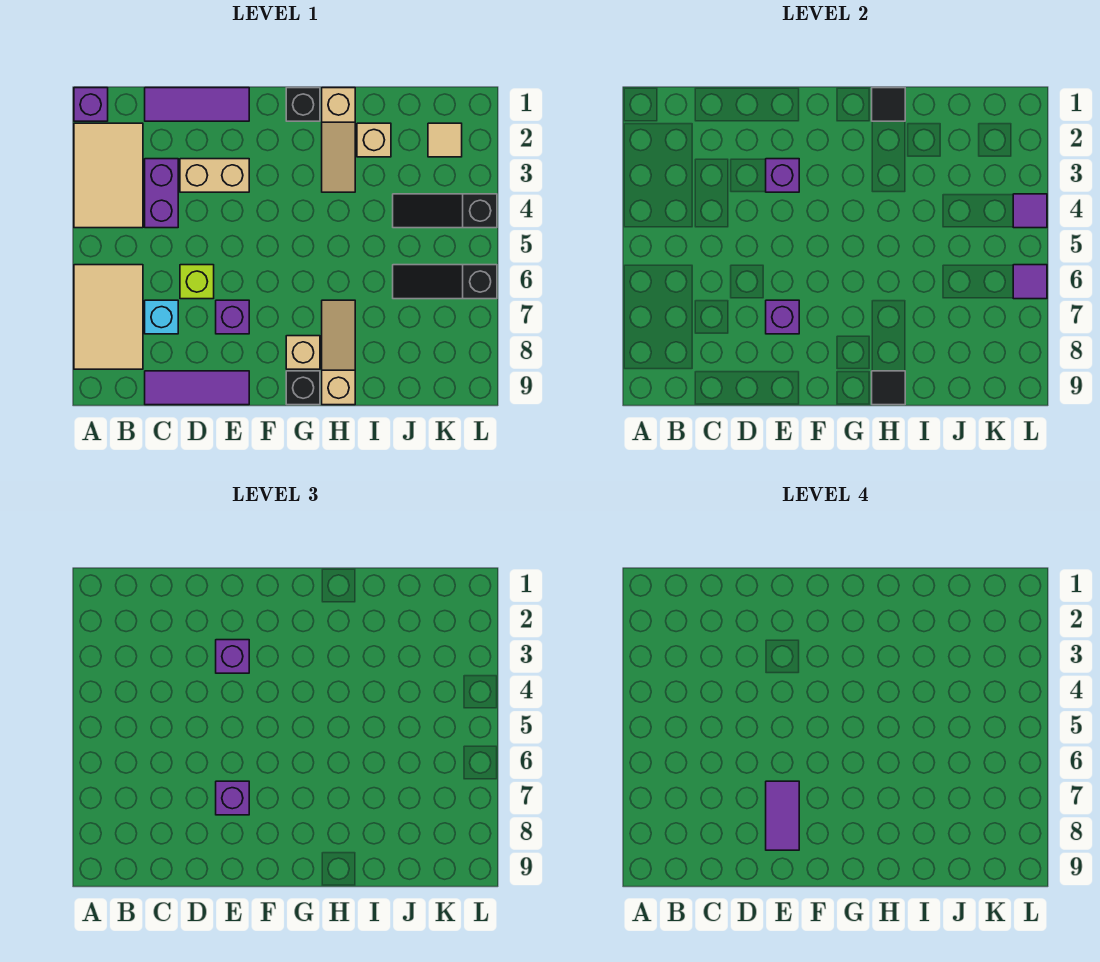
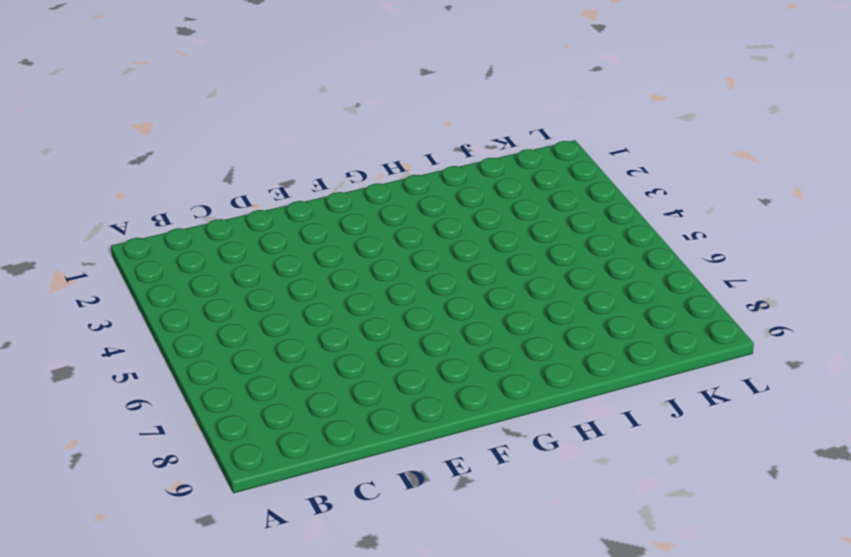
none -> purple brick A1 level 1
none -> tan tile A2:B4 level 1
none -> tan tile A6:B8 level 1

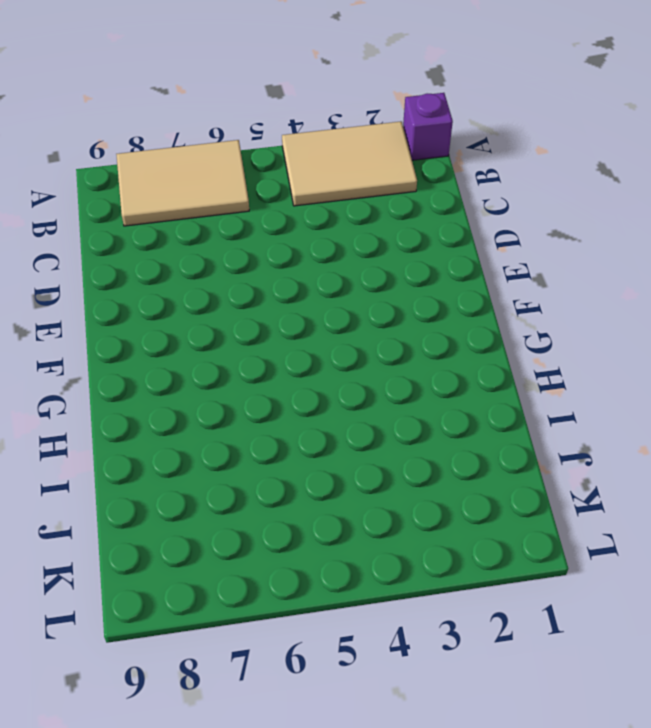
none -> purple tile C1:E1 level 1
none -> purple brick C3:C4 level 1
none -> cyan brick C7 level 1

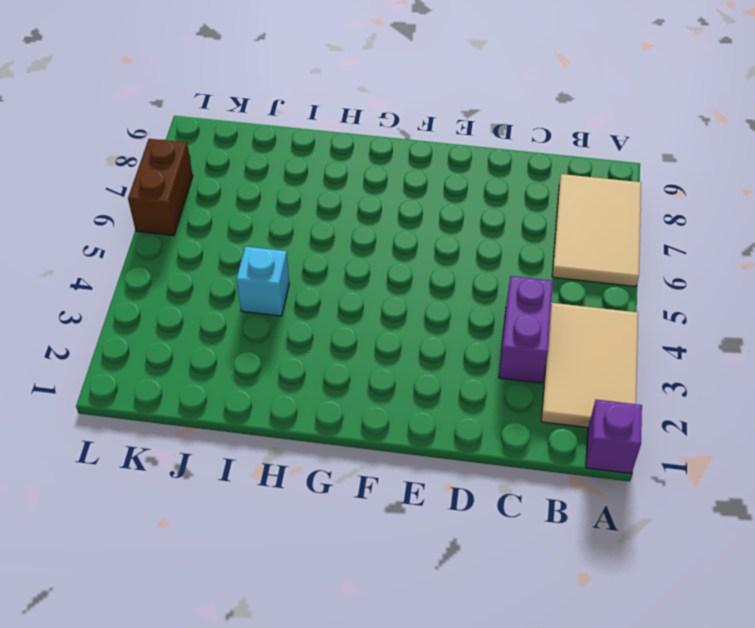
cyan brick I4 level 1 -> cyan brick C7 level 1
brown brick L6:L7 level 1 -> black slope J6:L6 level 1 top L
none -> purple tile C1:E1 level 1
none -> purple tile C9:E9 level 1
none -> tan brick D3:E3 level 1

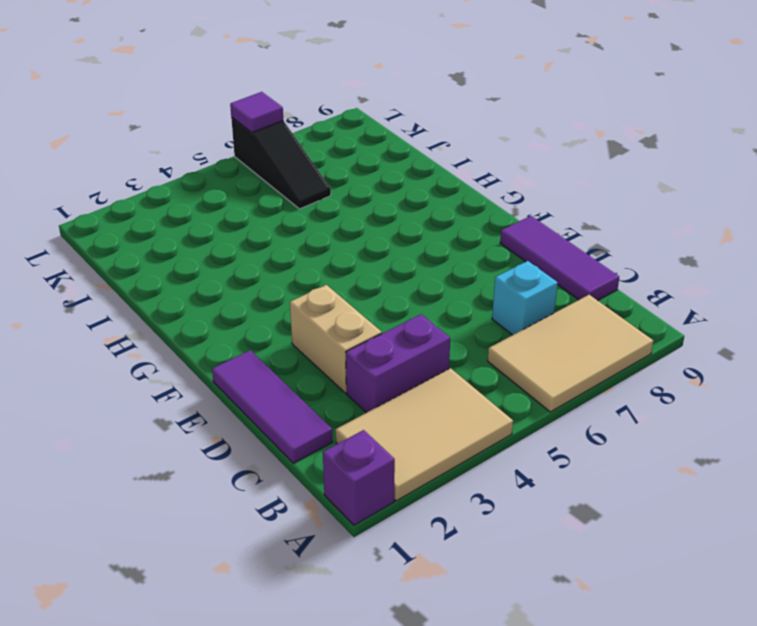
none -> lime brick D6 level 1
none -> purple brick E7 level 1
none -> black brick G1 level 1

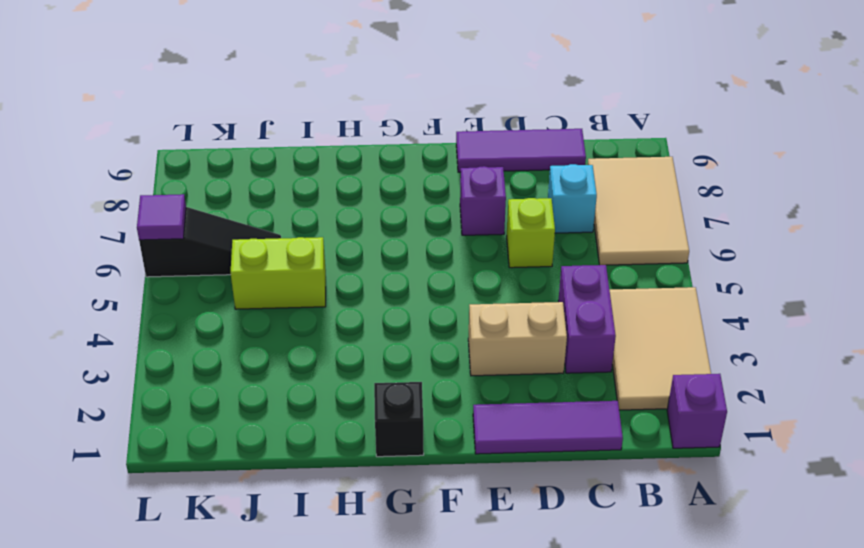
lime brick I5:J5 level 1 -> none
none -> tan brick G8 level 1
none -> black brick G9 level 1
none -> tan slope H1:H3 level 1 top 1

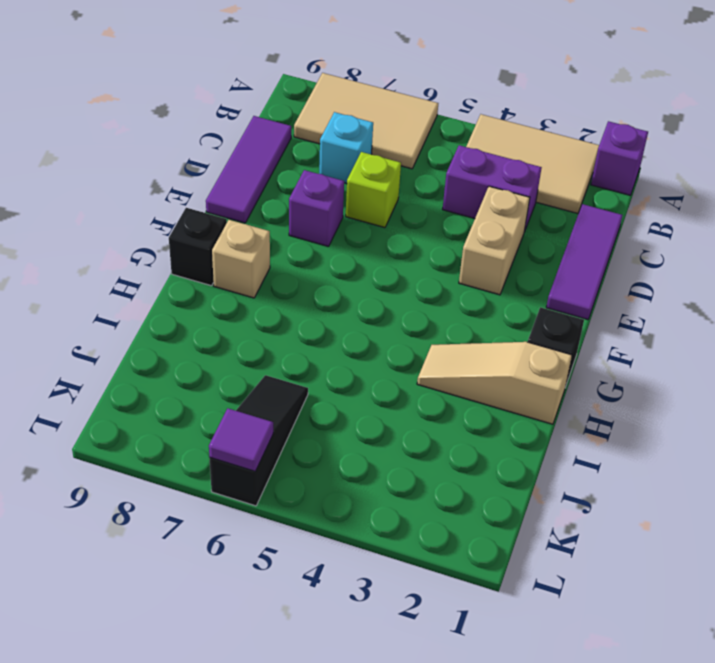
none -> tan slope H7:H9 level 1 top 9
none -> tan brick I2 level 1
none -> black slope J4:L4 level 1 top L

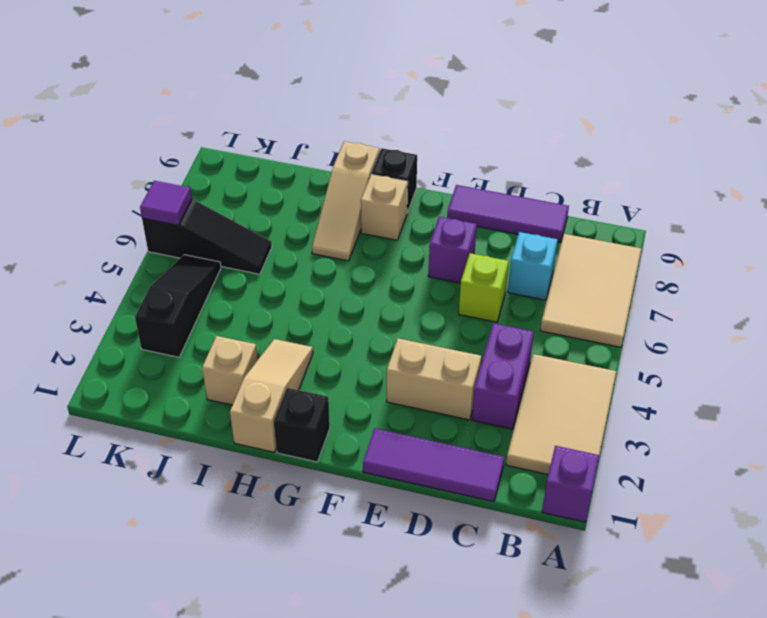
black slope K3:K5 level 1 top 3 -> black slope J4:L4 level 1 top L
none -> tan tile K2 level 1
none -> purple brick E3 level 2
none -> purple brick E7 level 2

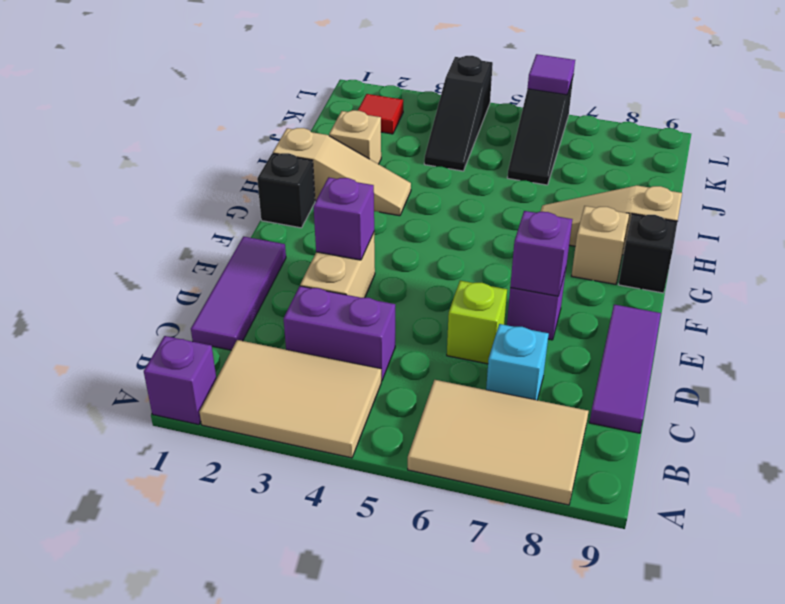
red tile K2 level 1 -> tan tile K2 level 1
none -> black tile H1 level 2
none -> black tile H9 level 2
none -> purple tile L4 level 2

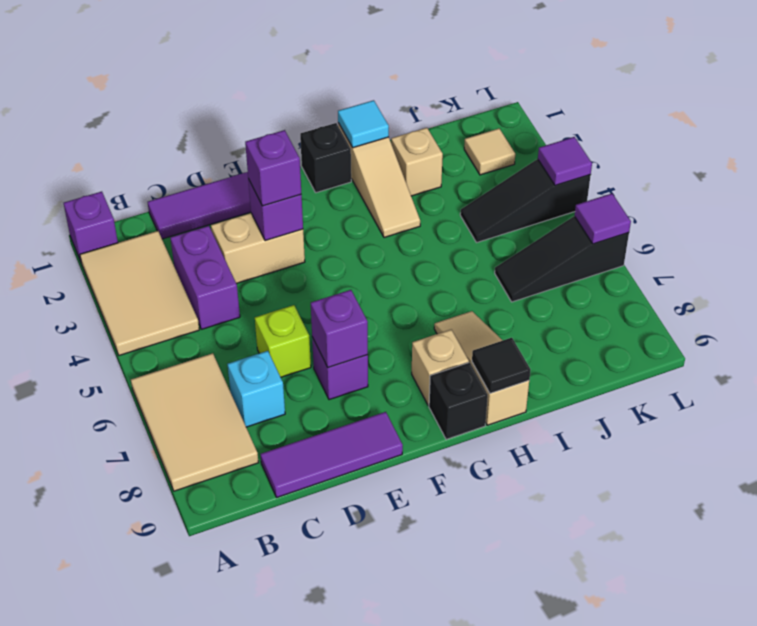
cyan tile H1 level 2 -> black tile H1 level 2
none -> purple brick E7 level 3
none -> purple tile E7:E8 level 4

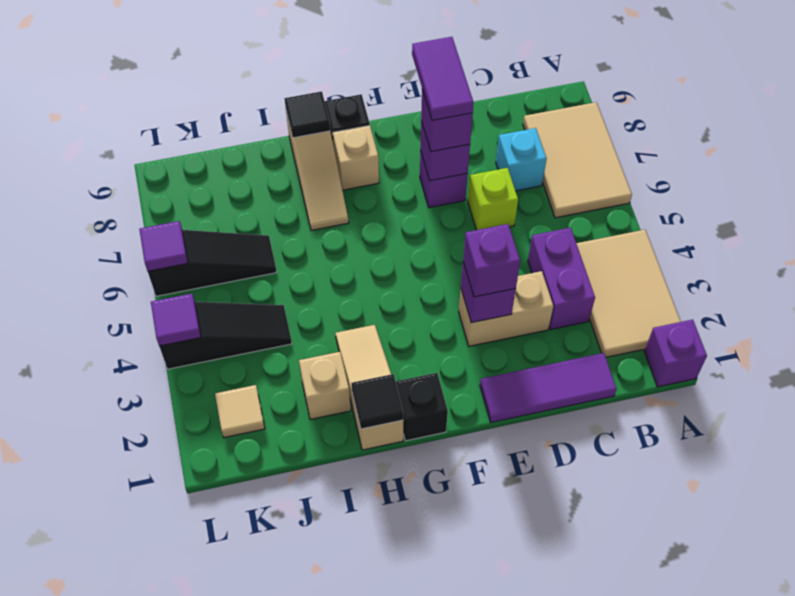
none -> purple tile C9:E9 level 1

